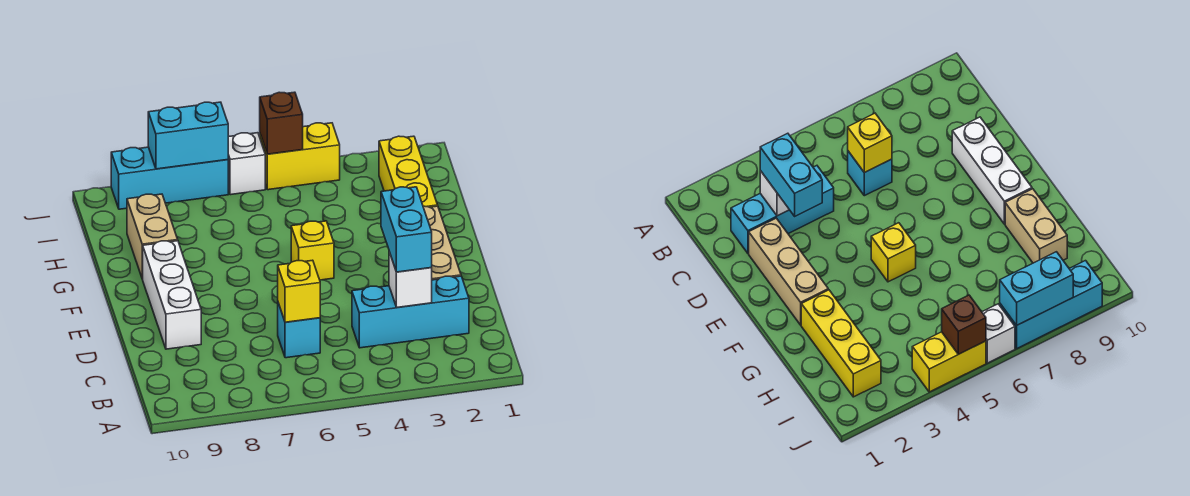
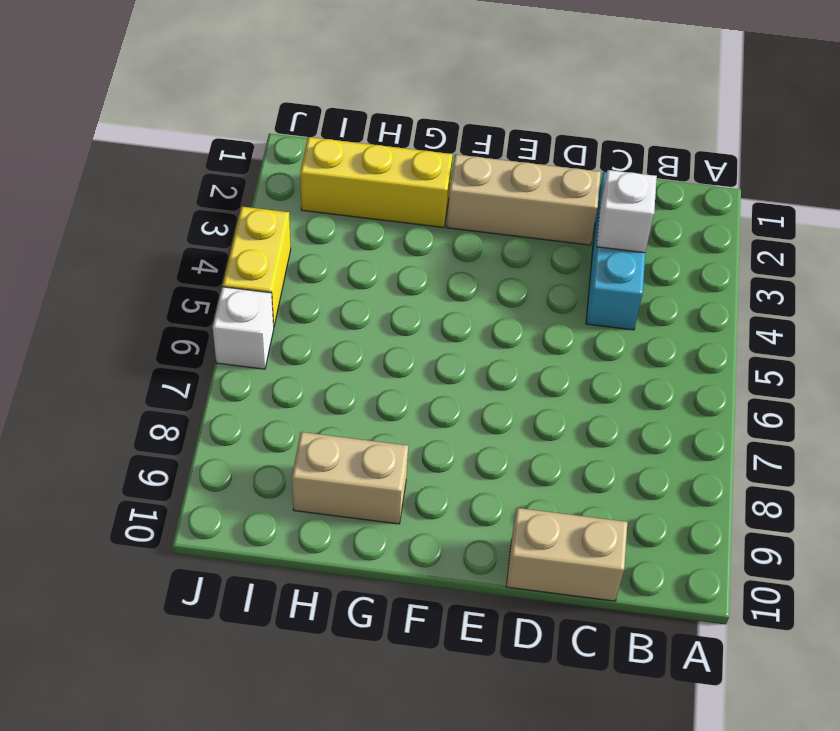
tan brick C10:D10 level 1 -> none
none -> cyan brick C6 level 1
none -> white brick D9:F9 level 1
none -> yellow brick F5 level 1

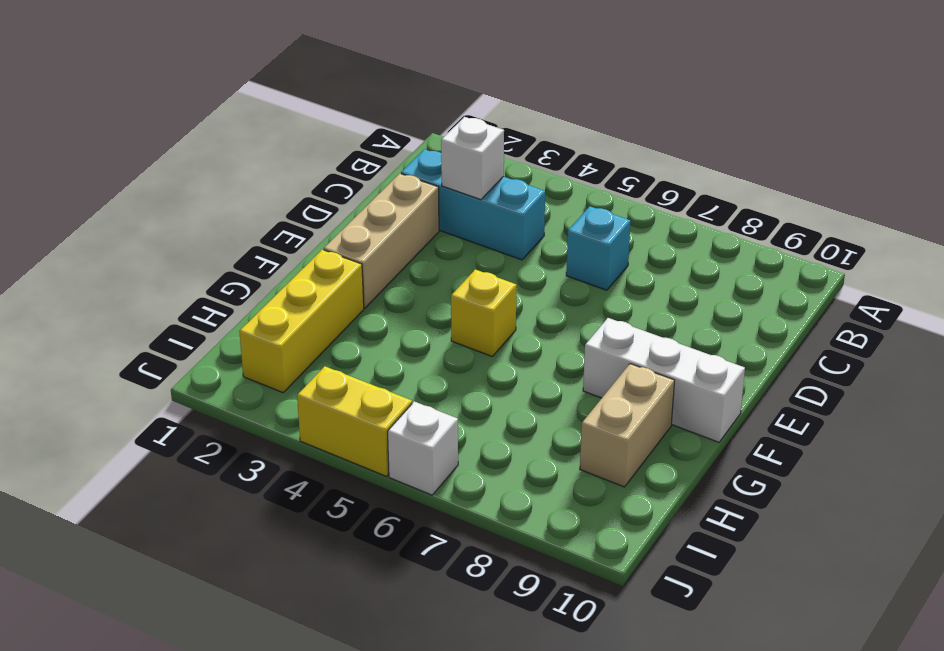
white brick F8:F10 level 1 -> white brick D9:F9 level 1
none -> cyan brick J7:J9 level 1
none -> yellow brick C6 level 2
none -> brown brick J5 level 2

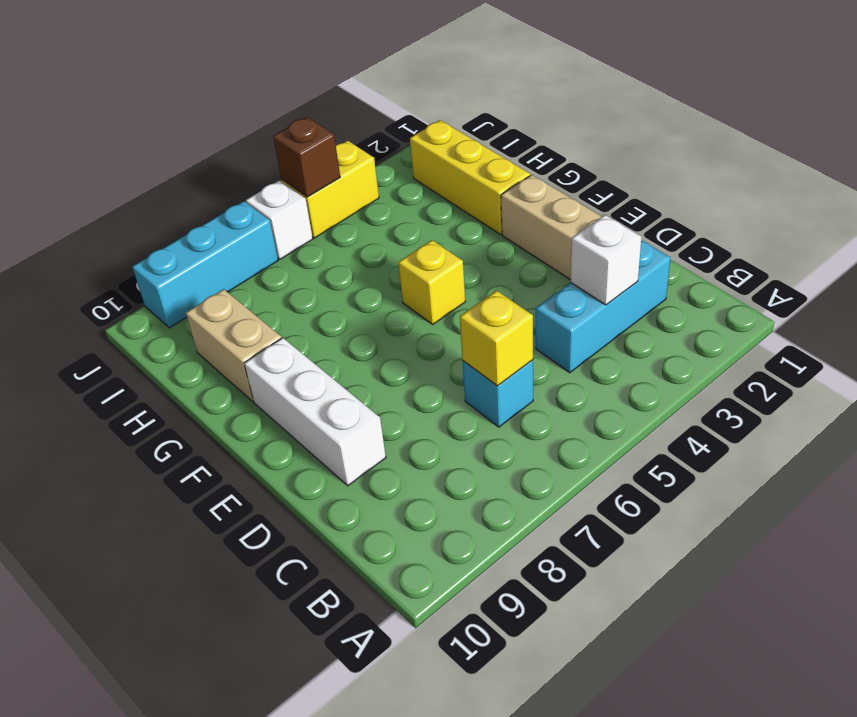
none -> cyan brick J7:J8 level 2
none -> cyan brick C3:D3 level 3

